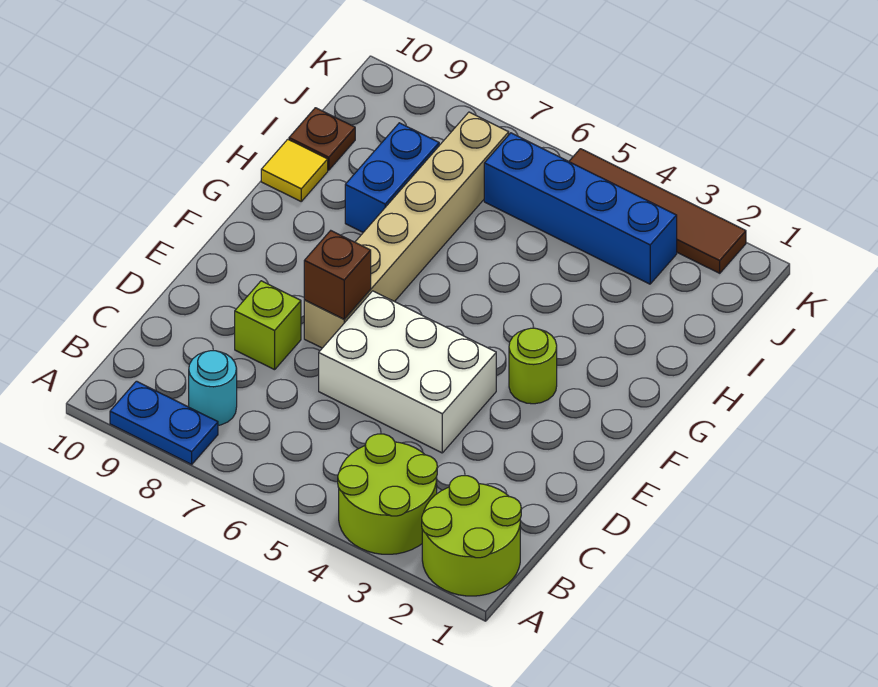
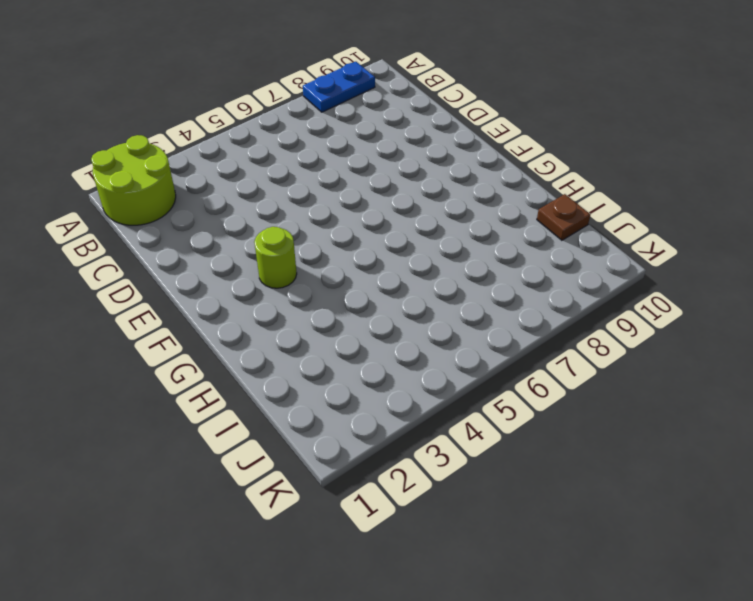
none -> lime round brick A3:B4 level 1
none -> cyan round brick B8 level 1
none -> white brick D4:E6 level 1

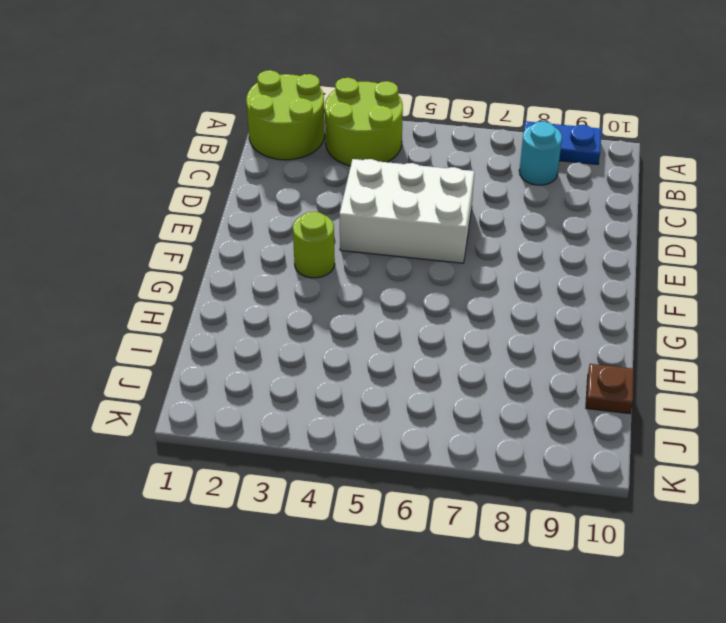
none -> lime brick D8 level 1
none -> tan brick E7:J7 level 1
none -> blue brick H8:I8 level 1

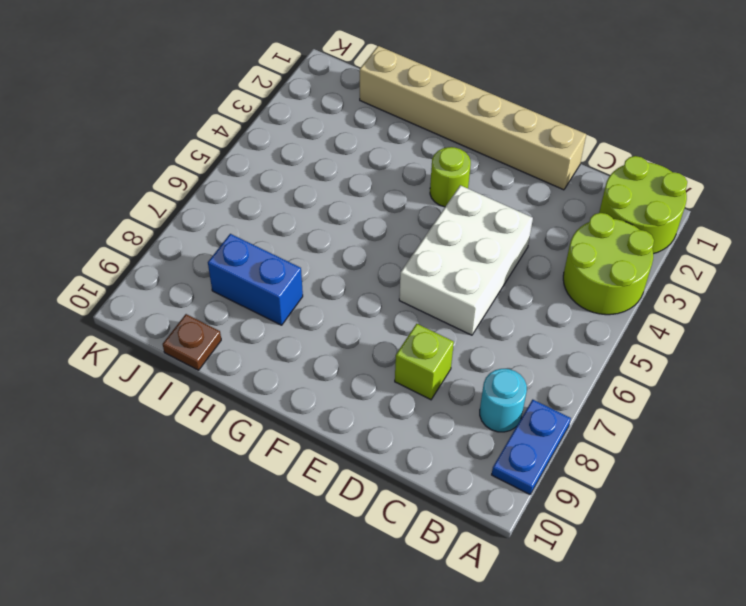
tan brick D1:I1 level 1 -> tan brick E7:J7 level 1
none -> yellow tile H10 level 1
none -> blue brick J3:J6 level 1
none -> brown tile K2:K5 level 1

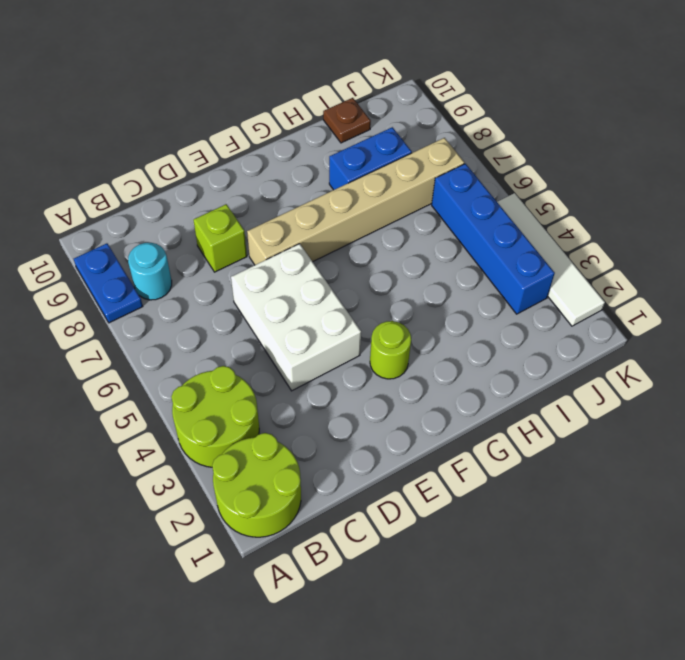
white tile K2:K5 level 1 -> brown tile K2:K5 level 1
none -> yellow tile H10 level 1
none -> brown brick E7 level 2

